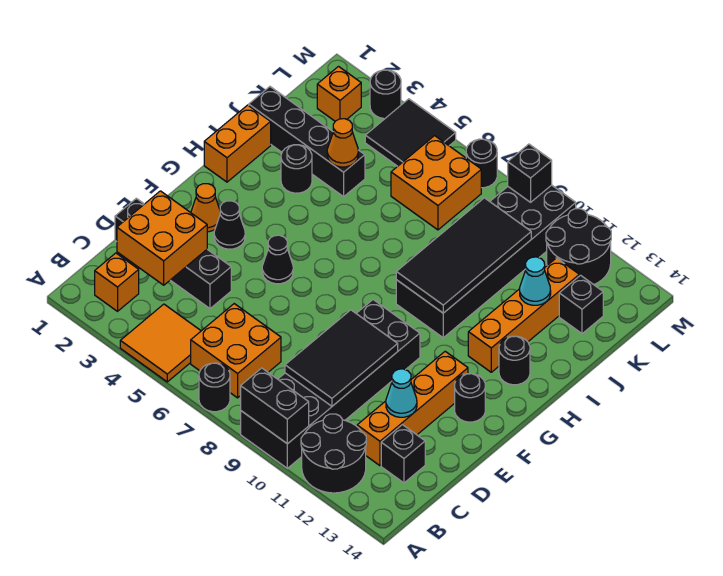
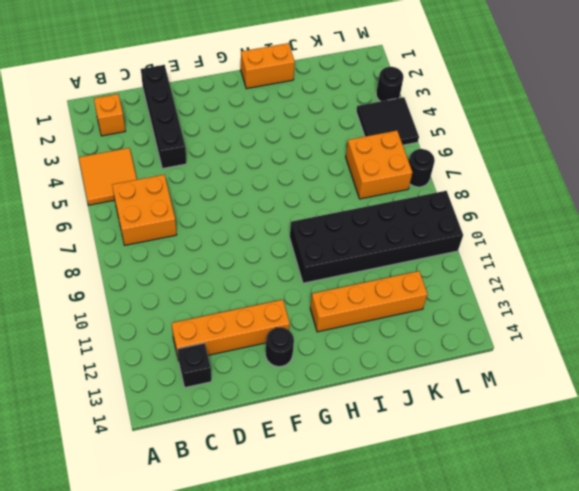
none -> black round brick A7 level 1
none -> black brick A9:F10 level 1
none -> black round brick A11:B12 level 1
none -> orange cone F2 level 1

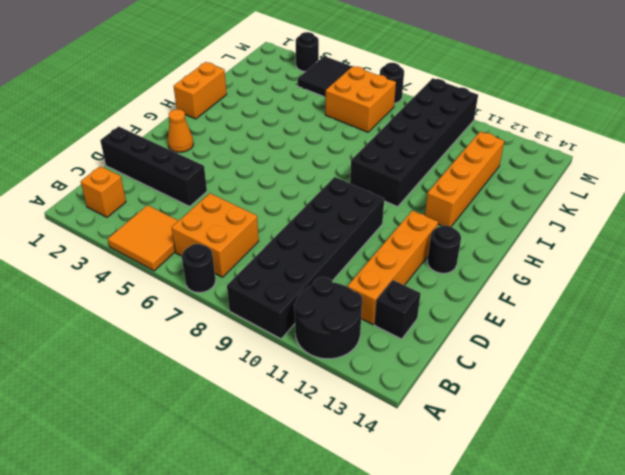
none -> black cone F3 level 1
none -> black cone F5 level 1
none -> black round brick H13 level 1
none -> black round brick I3 level 1

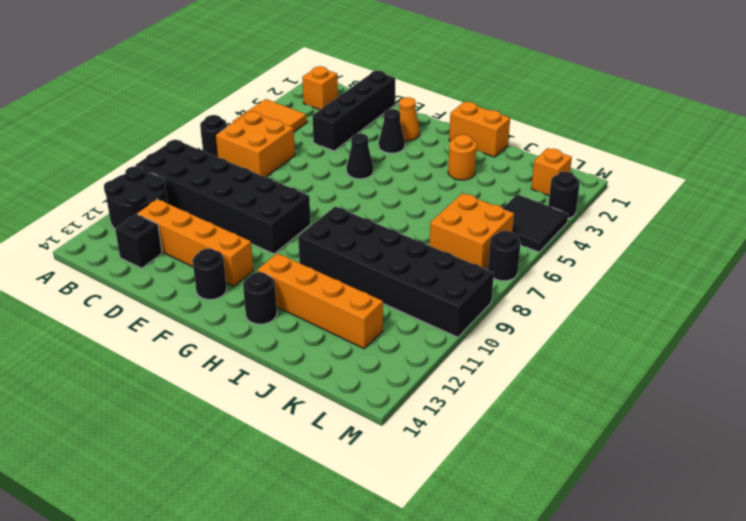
orange round brick I3 level 1 -> black round brick I3 level 1
none -> black brick J1:J4 level 1
none -> black brick K13 level 1
none -> black round brick L11:M12 level 1
none -> black brick A9:A10 level 2

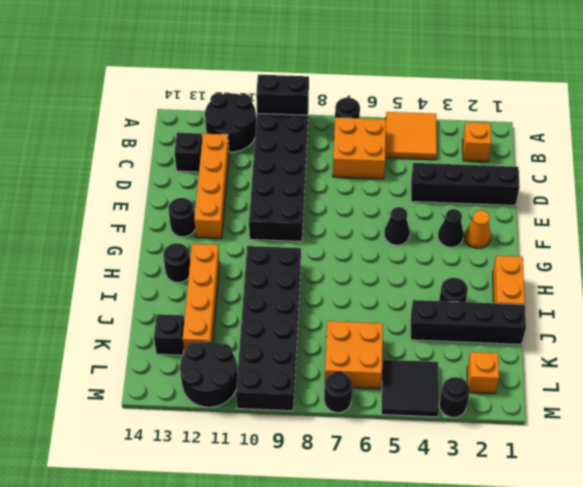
none -> orange brick C2:D3 level 2
none -> black tile C9:E10 level 2
none -> cyan cone D12 level 2
none -> black tile H9:K10 level 2

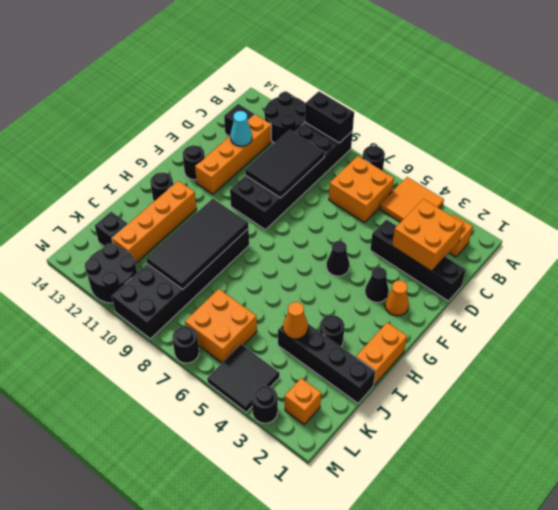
none -> cyan cone J12 level 2
none -> black brick M9 level 2

